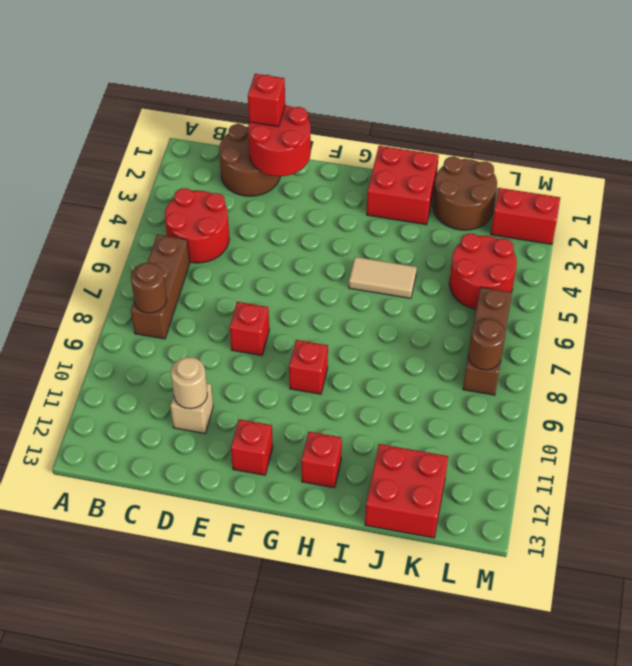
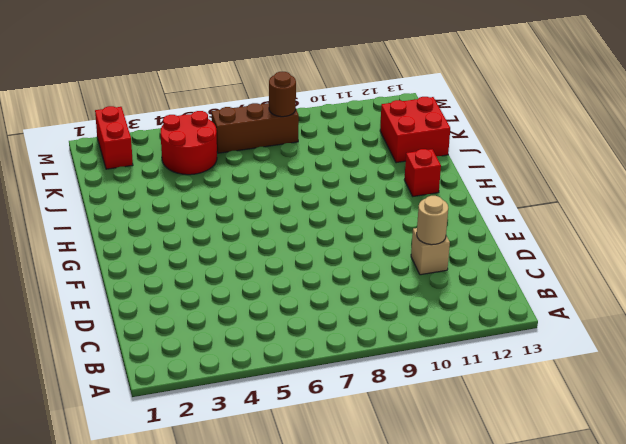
none -> red round brick B4:C5 level 1
none -> brown brick B6:B8 level 1
none -> brown round brick C1:D2 level 1

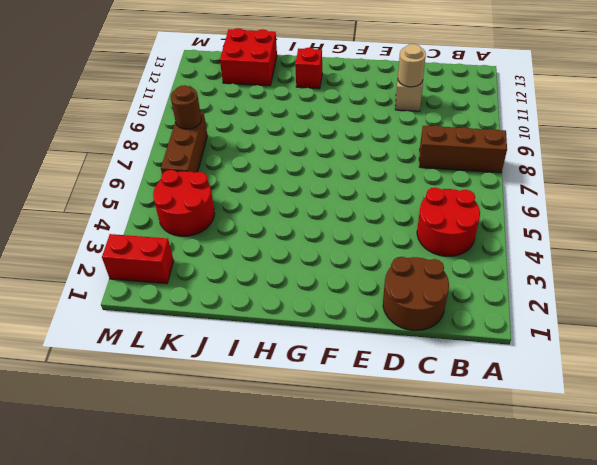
brown brick A8:C8 level 1 -> brown brick B6:B8 level 1
none -> red brick E8 level 1
none -> red brick F12 level 1
none -> red brick G9 level 1

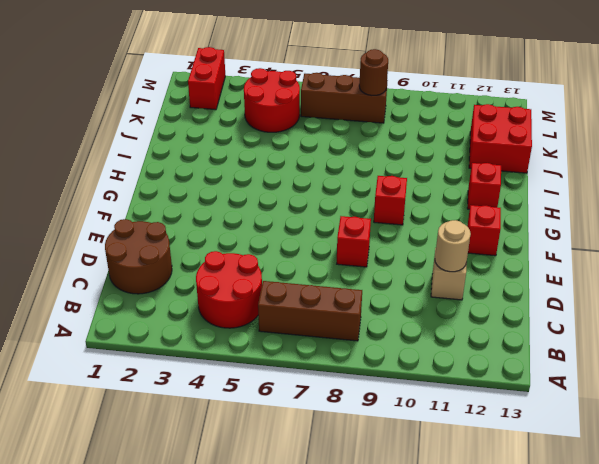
none -> red brick H1:I2 level 1
none -> tan tile H5:I5 level 1
none -> brown round brick J1:K2 level 1

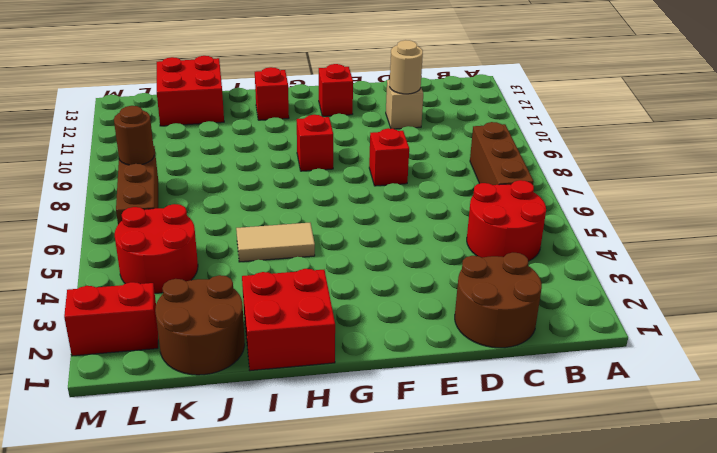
none -> brown round brick B8 level 2
none -> red round brick D1:E2 level 2
none -> red brick D1 level 3

